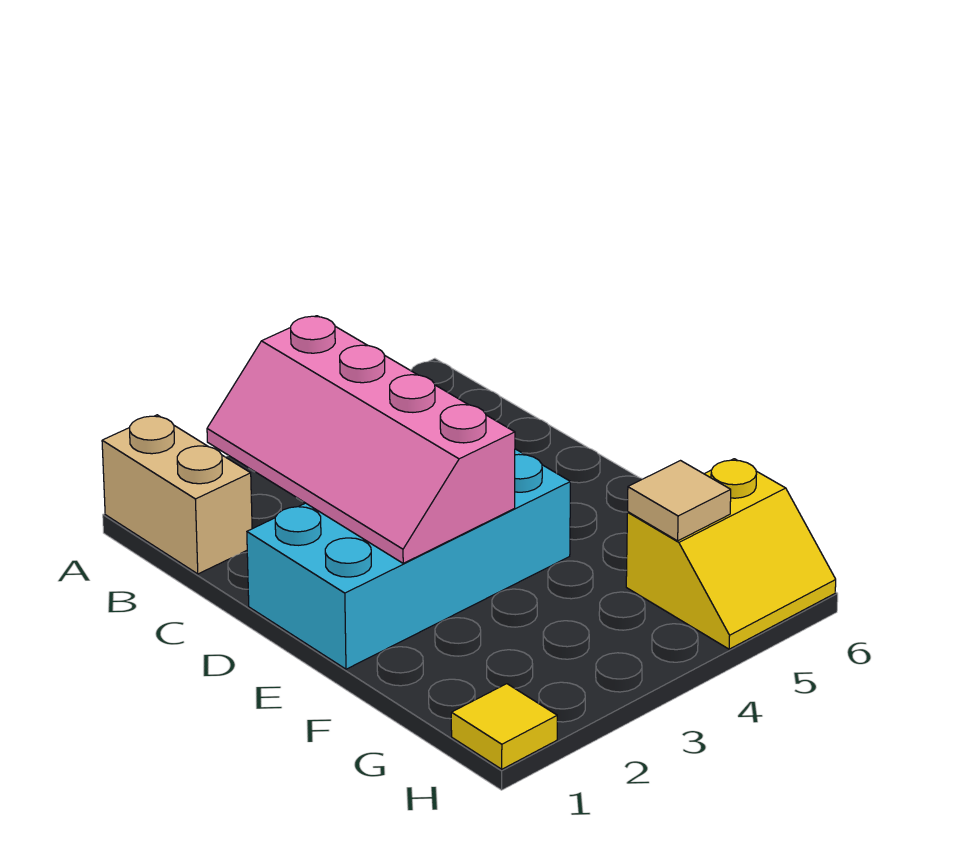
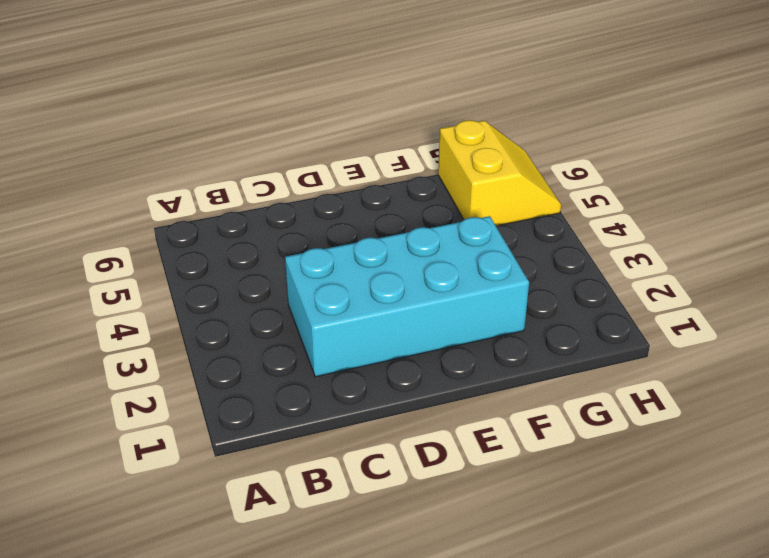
cyan brick C2:F3 level 1 -> cyan brick D1:E4 level 1
none -> tan brick A1:B1 level 1
none -> yellow tile H1 level 1

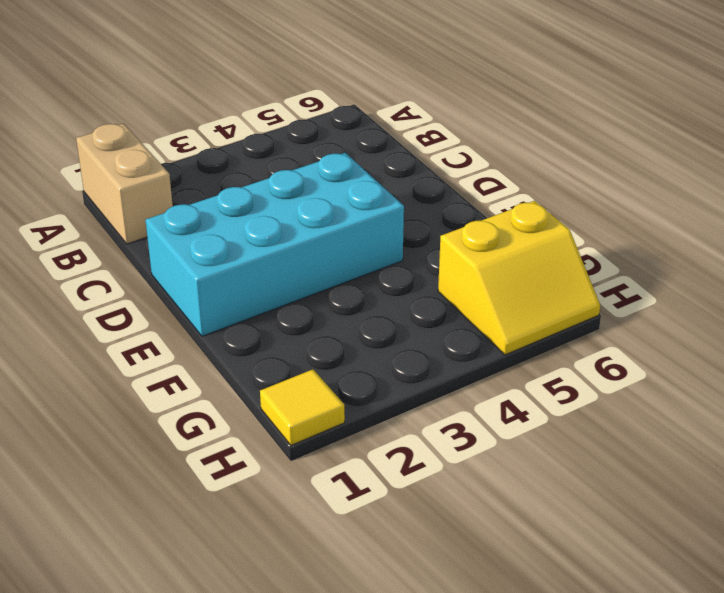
none -> pink slope B2:E3 level 2 top 3
none -> tan tile G5 level 2

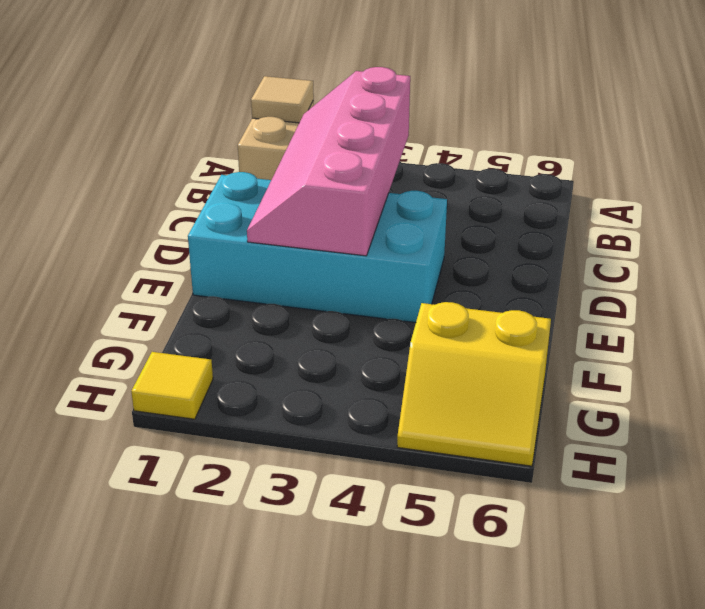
tan tile A1 level 2 -> tan tile G5 level 2

